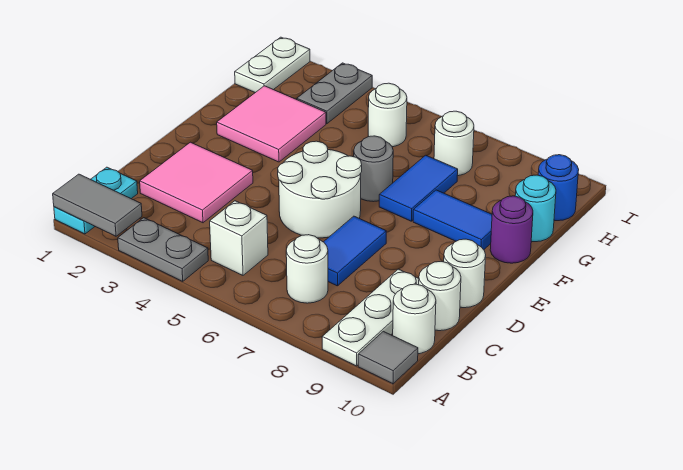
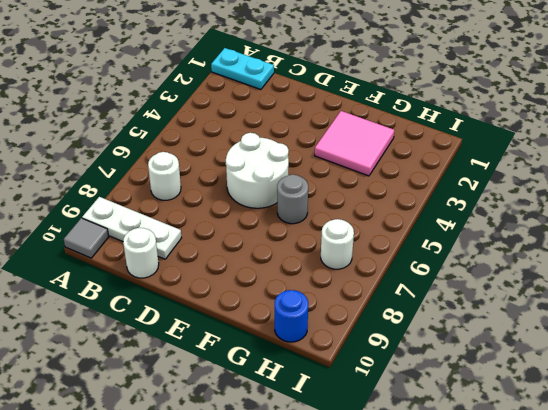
none -> grey plate A3:A4 level 1
none -> white brick B5 level 1
none -> white round brick B10 level 1

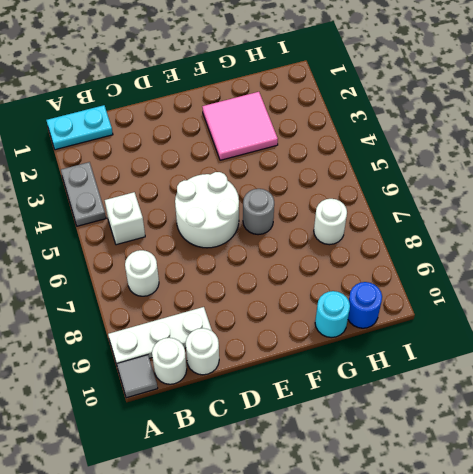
none -> pink tile C2:D3 level 1
none -> blue tile C7:D7 level 1
none -> white round brick D10 level 1

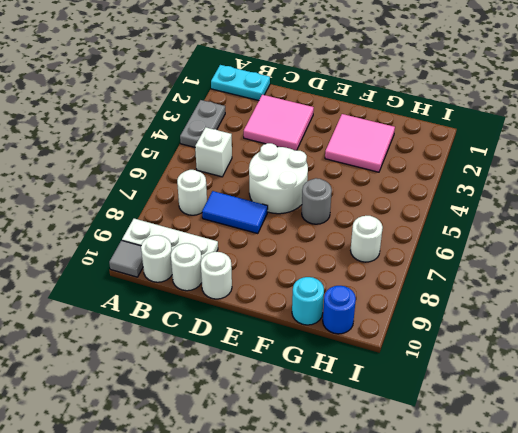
none -> blue tile F7:G7 level 1
none -> blue tile F8:F9 level 1
none -> purple round brick F10 level 1

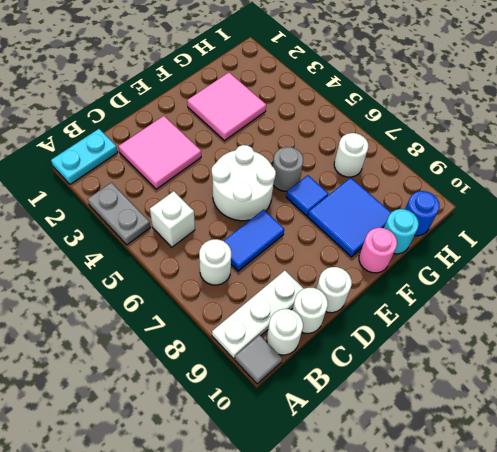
blue tile F7 level 1 -> blue tile F7:G7 level 1
blue tile F8:G9 level 1 -> blue tile F8:F9 level 1
pink round brick F10 level 1 -> purple round brick F10 level 1
none -> white plate H1:I1 level 1
none -> grey plate H3:I3 level 1
none -> white round brick H5 level 1

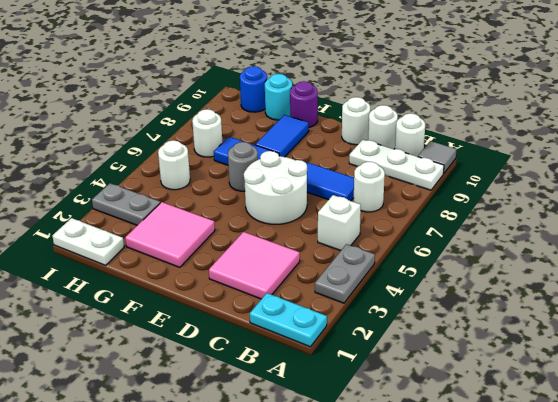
none -> grey tile A1:A2 level 2

